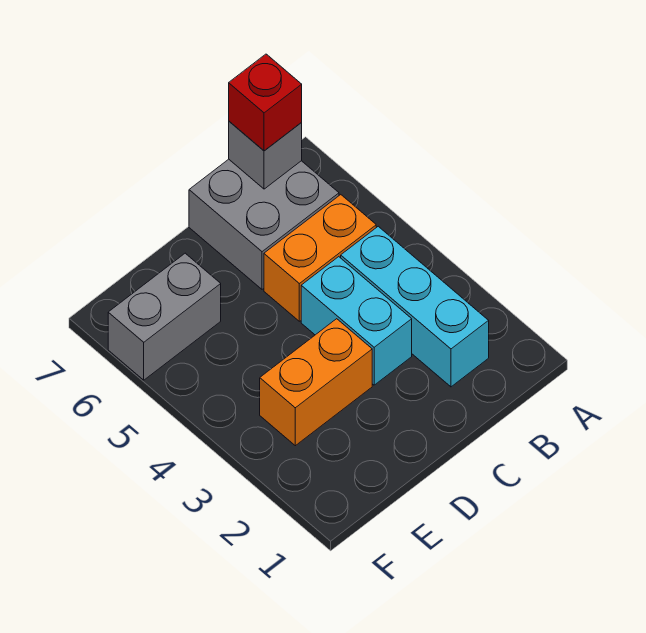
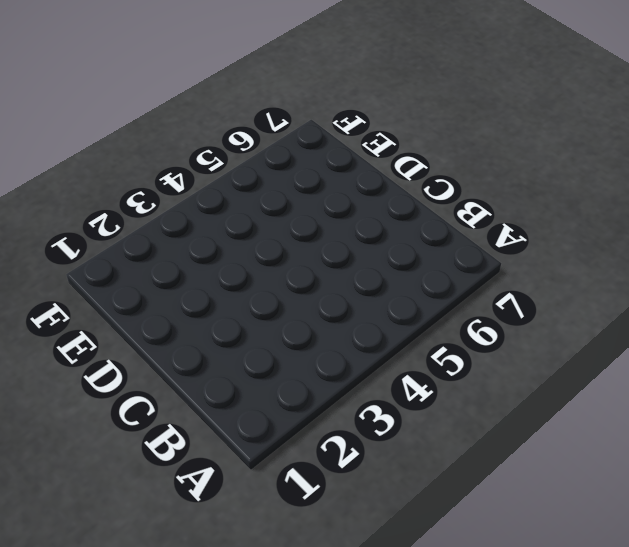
none -> cyan brick B2:B4 level 1
none -> orange brick B5:C5 level 1

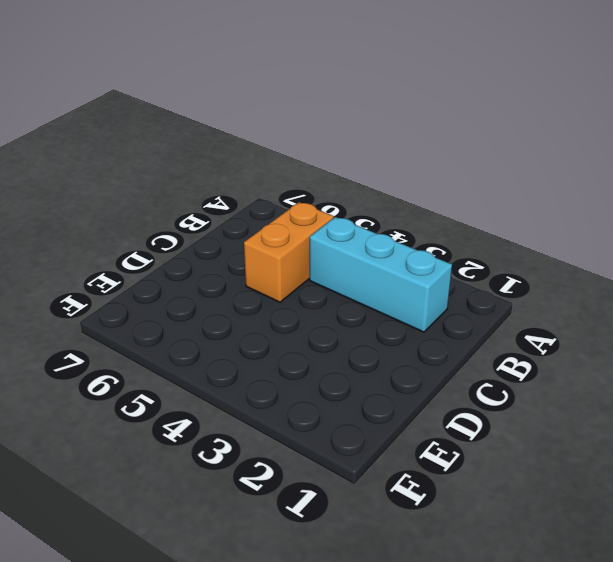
none -> grey brick B6:C7 level 1
none -> cyan brick C3:C4 level 1

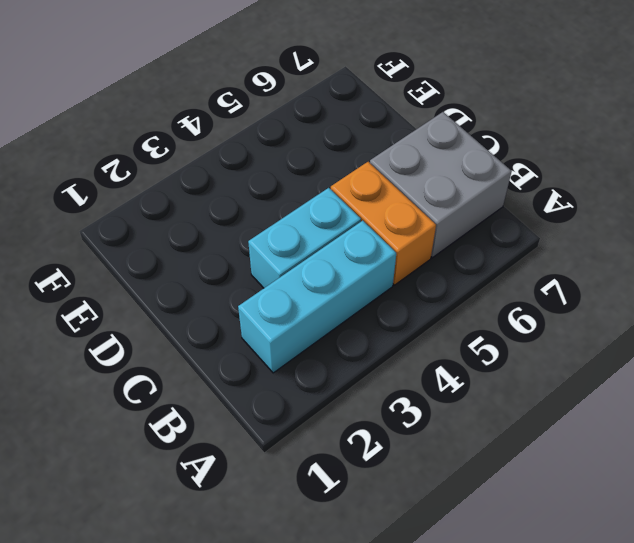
none -> orange brick D3:E3 level 1
none -> grey brick E6:F6 level 1

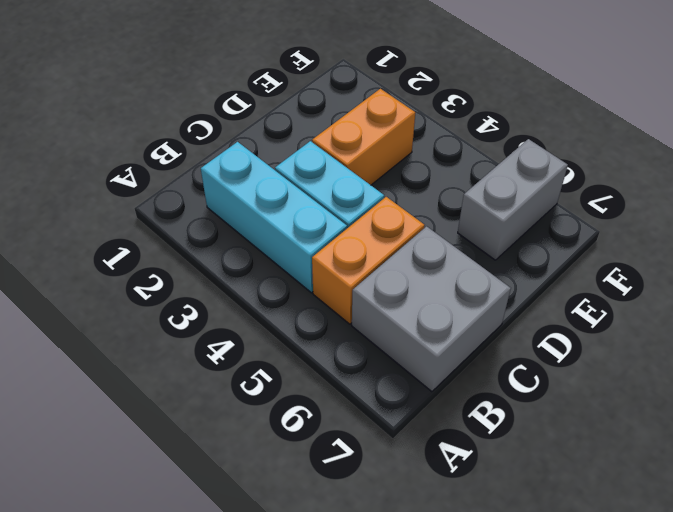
none -> grey brick B7 level 2
none -> red brick B7 level 3

